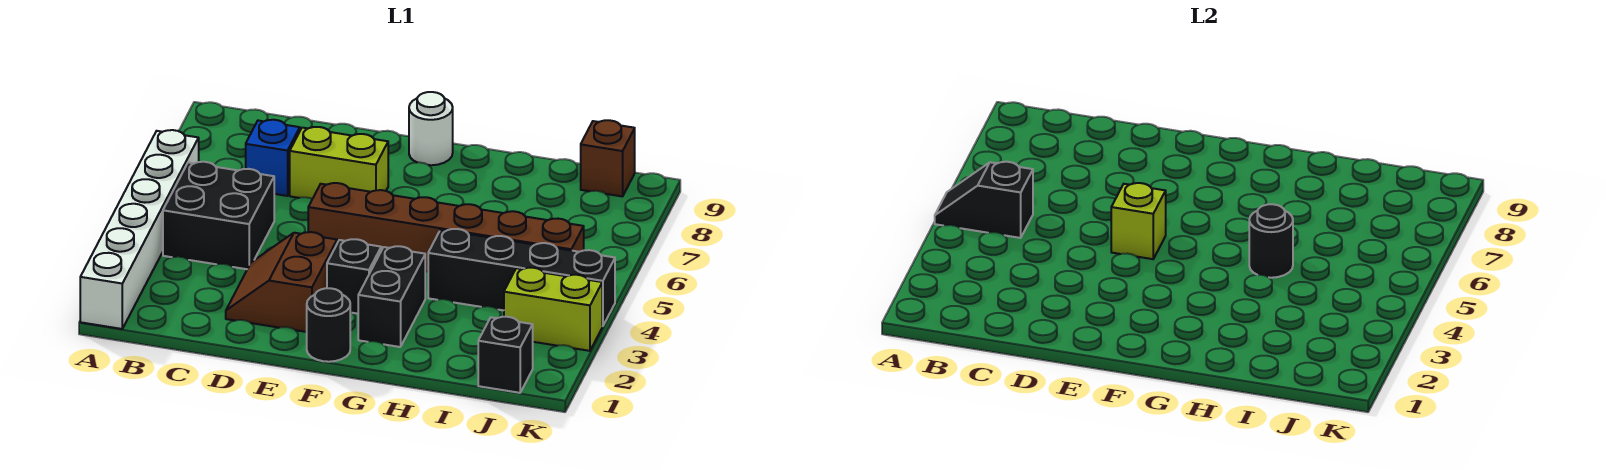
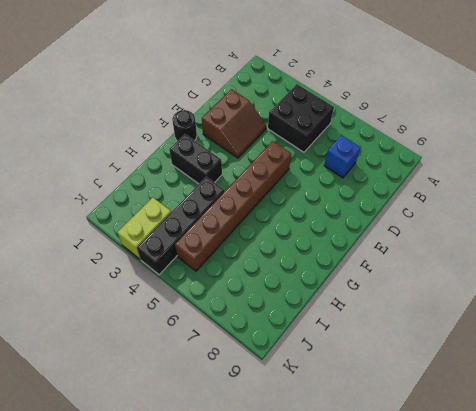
brown slope D2:E3 level 1 top 2 -> brown slope D2:E3 level 1 top E
none -> white brick A1:A6 level 1
none -> lime brick D7:E7 level 1
none -> black brick F3 level 1

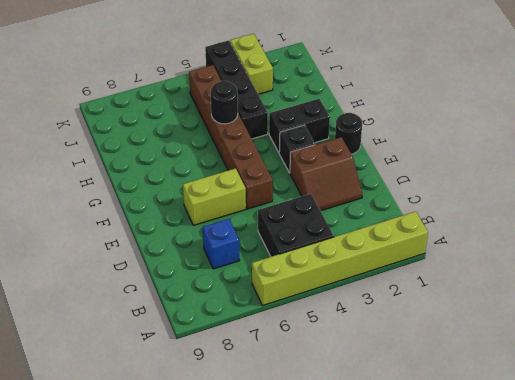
lime brick A1:A6 level 1 -> white brick A1:A6 level 1
lime brick E6:E7 level 1 -> lime brick D7:E7 level 1
none -> white round brick F9 level 1
none -> black brick J1 level 1
none -> brown brick J9 level 1

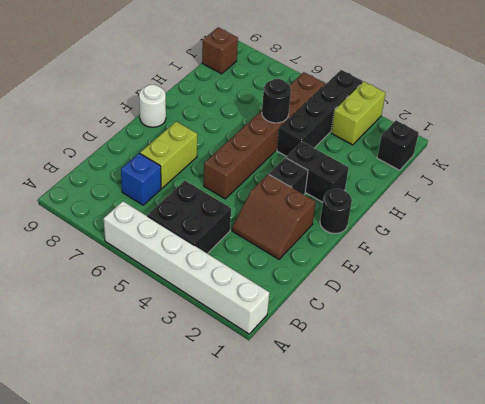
none -> black slope A5:B5 level 2 top B
none -> lime brick E5 level 2

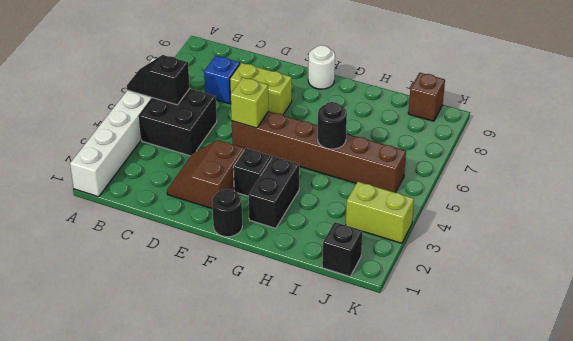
none -> black brick H4:K4 level 1

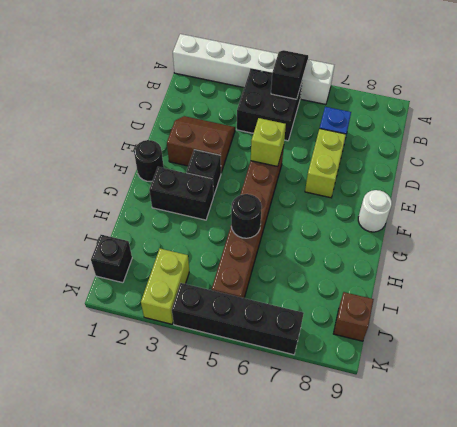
black brick K4:K7 level 1 -> black brick H4:K4 level 1

